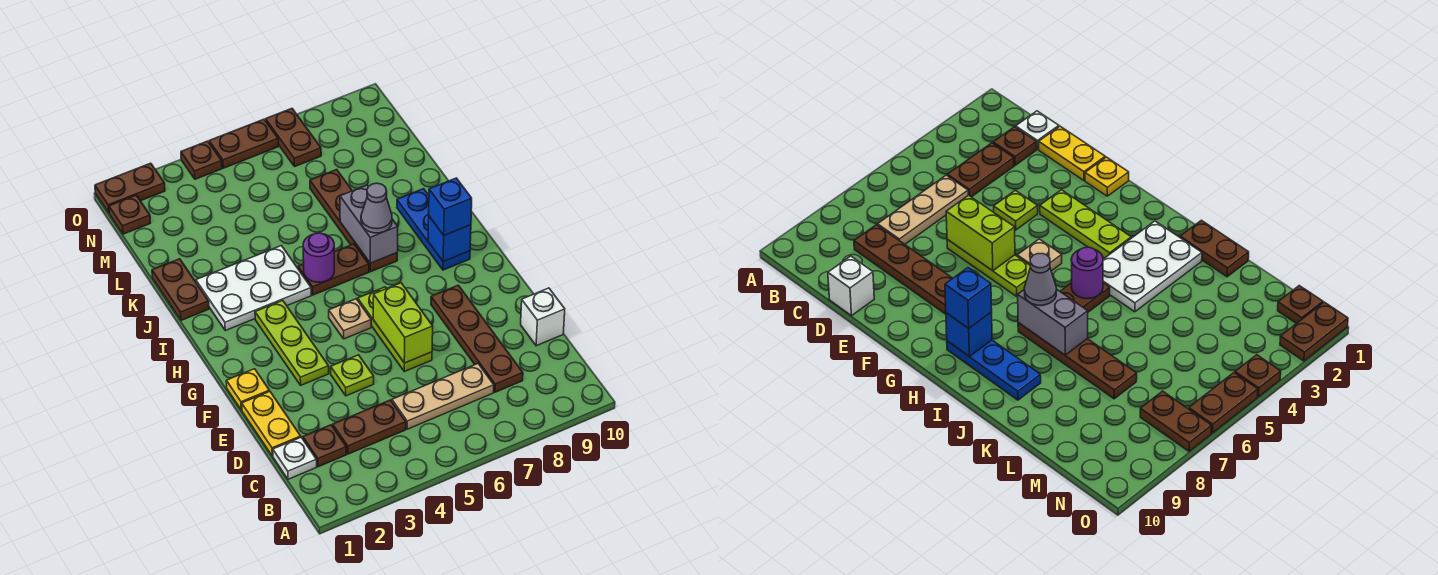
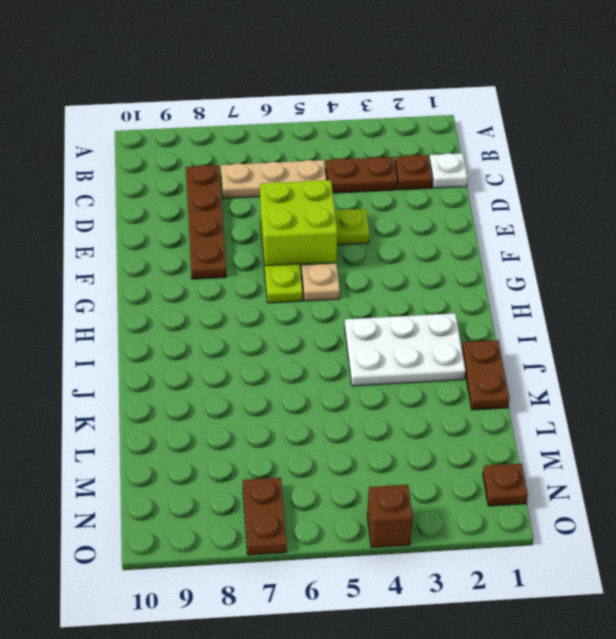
lime brick E5:F6 level 2 -> lime brick E6:F6 level 2
brown brick O4 level 1 -> brown plate O4 level 1
none -> yellow plate D1:E1 level 1
none -> white brick D10 level 1
none -> yellow plate F1 level 1

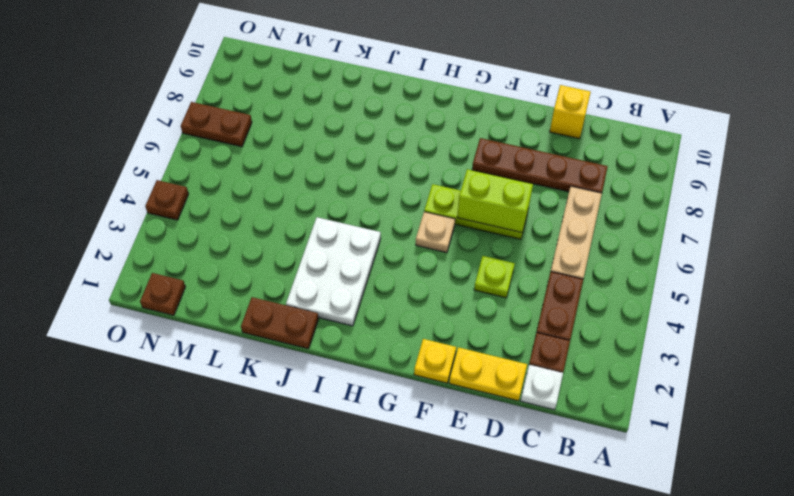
yellow brick D10 level 1 -> white brick D10 level 1
none -> lime plate F3:H3 level 1
none -> blue plate H9:J9 level 1
none -> brown plate I5:I6 level 1

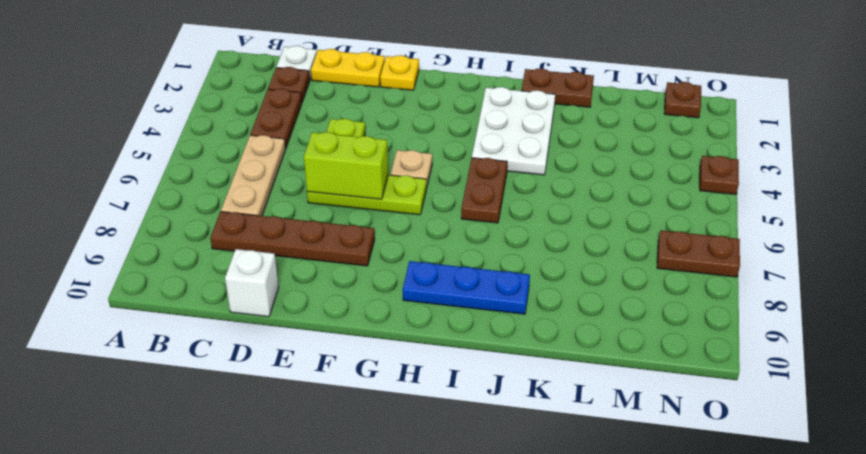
none -> lime plate F3:H3 level 1
none -> brown plate I7:L7 level 1
none -> brown plate O1:O2 level 1

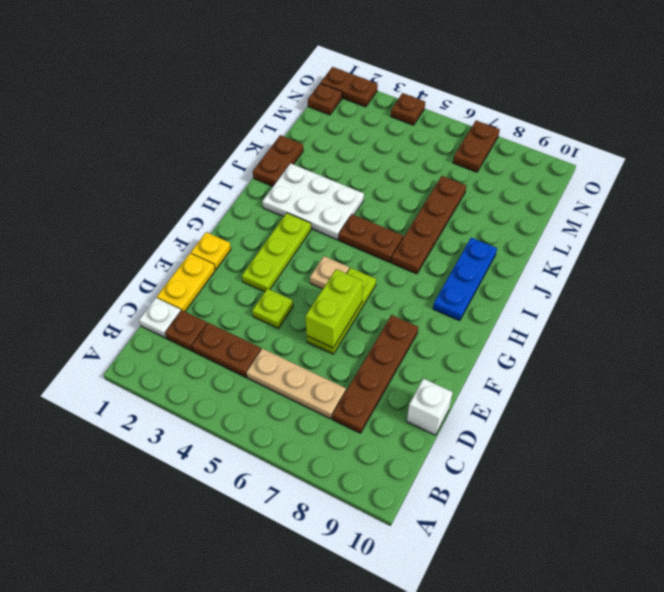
none -> brown plate O5:O6 level 1
none -> blue brick H9 level 2
none -> purple round brick I5 level 2

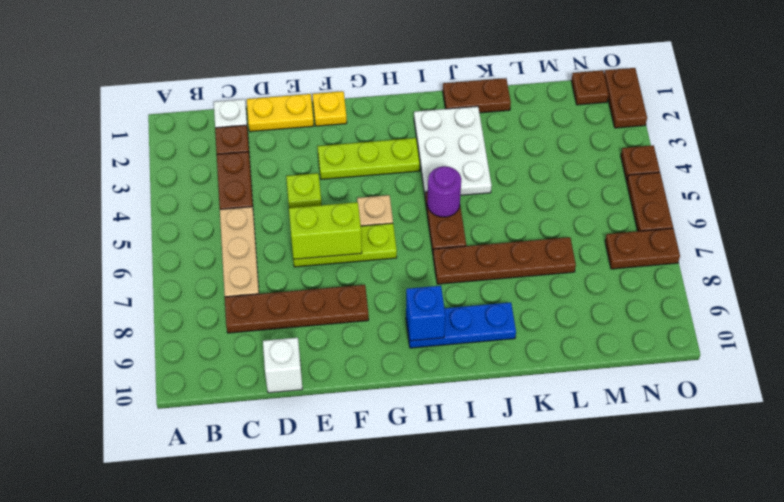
none -> grey brick I7:J7 level 2
none -> blue brick H9 level 3
none -> grey cone I7 level 3

